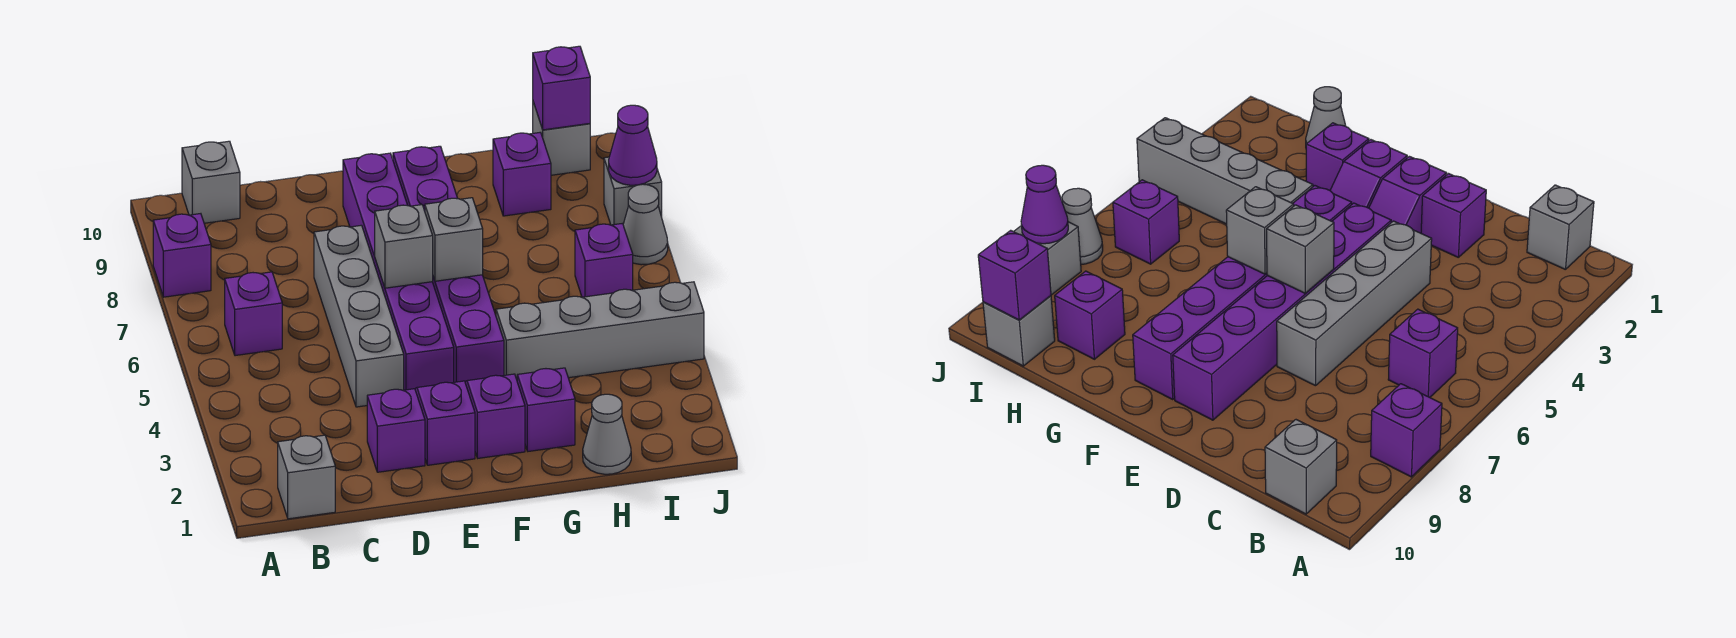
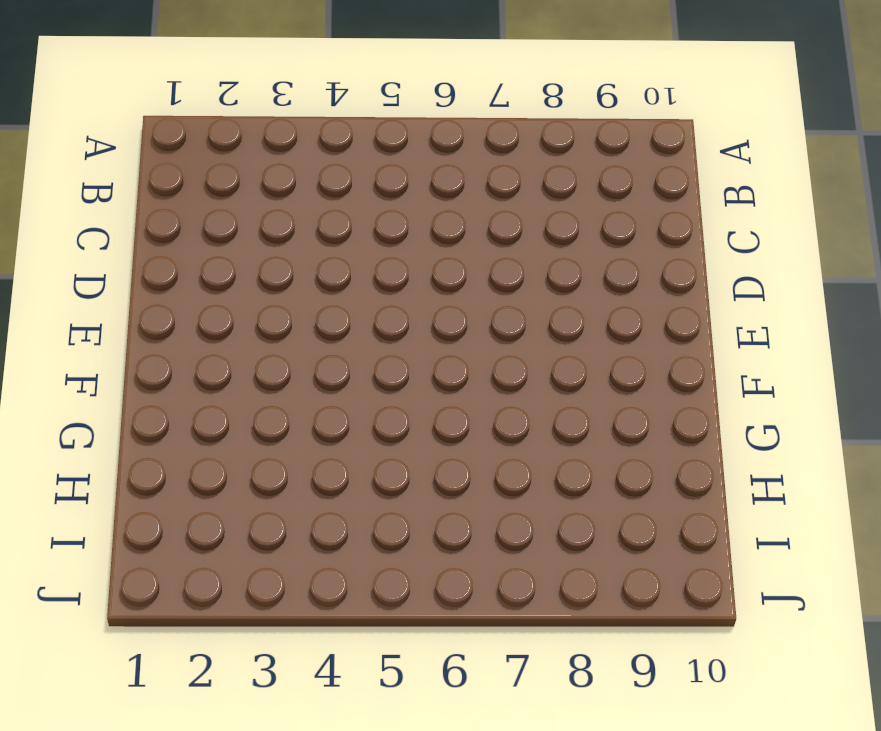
none -> purple brick A8 level 1
none -> grey brick B1 level 1
none -> purple brick B6 level 1

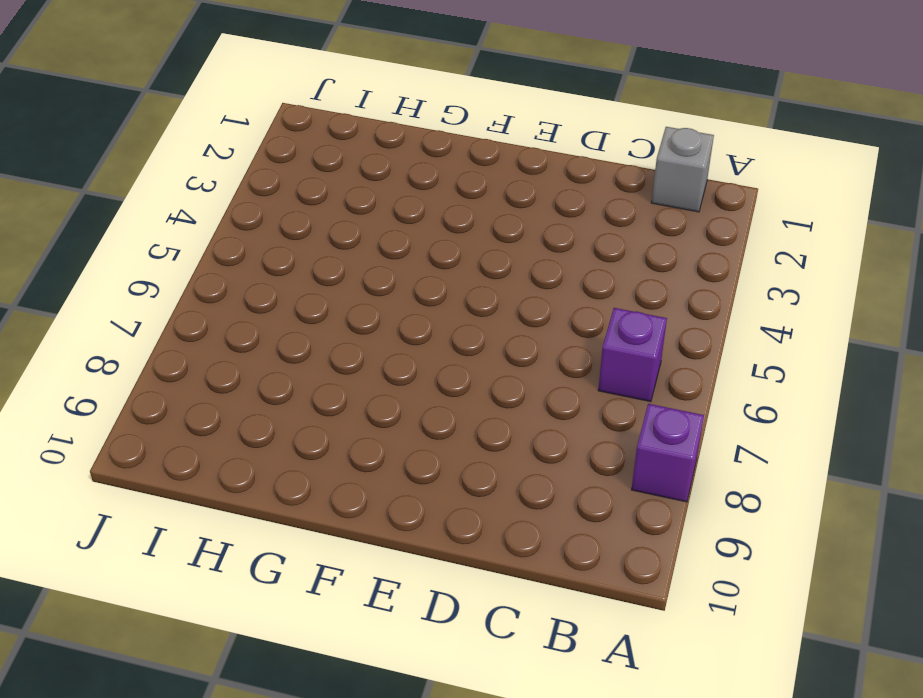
none -> grey brick B10 level 1
none -> purple brick D2 level 1
none -> grey brick D4:D7 level 1

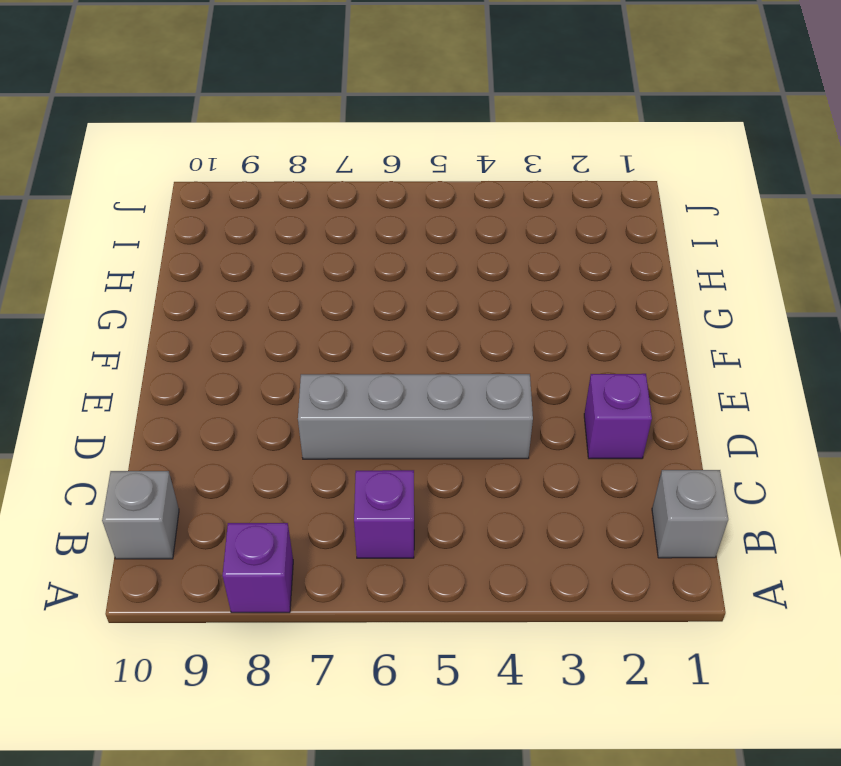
none -> purple slope E2:E3 level 1 top 2
none -> purple brick E4:E9 level 1
none -> purple slope F2:F3 level 1 top 2

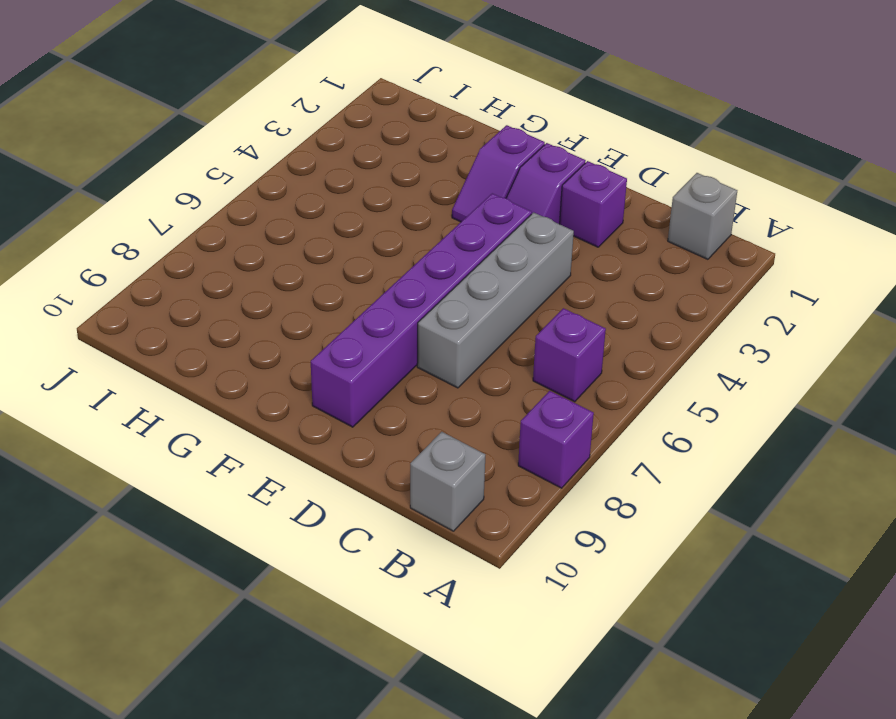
none -> purple brick F4:F9 level 1
none -> purple brick G2 level 1
none -> grey brick G4:J4 level 1

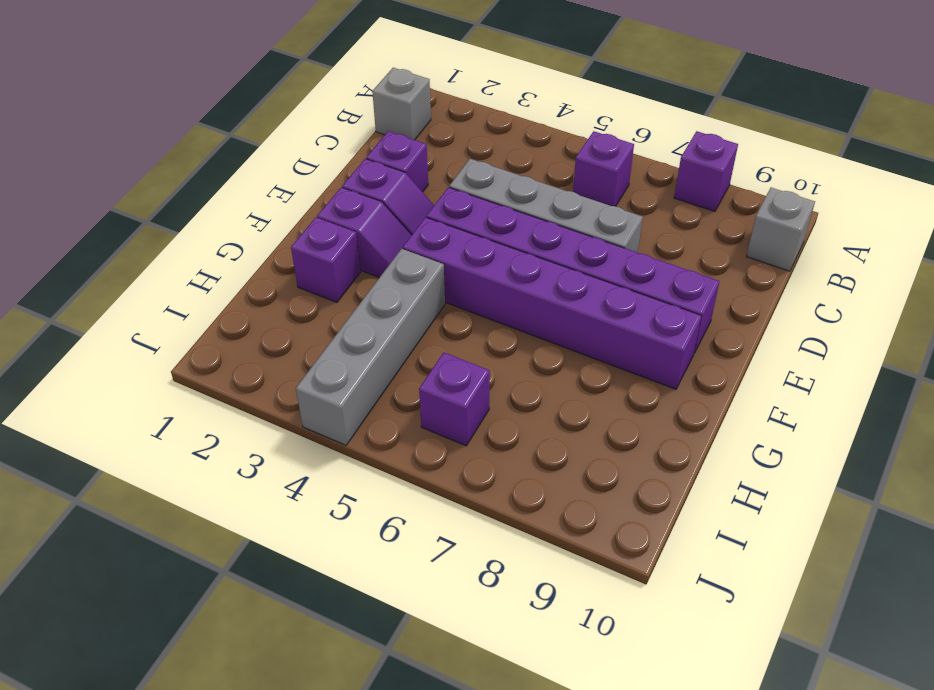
none -> grey cone H1 level 1
none -> purple brick H9 level 1
none -> grey brick I10 level 1

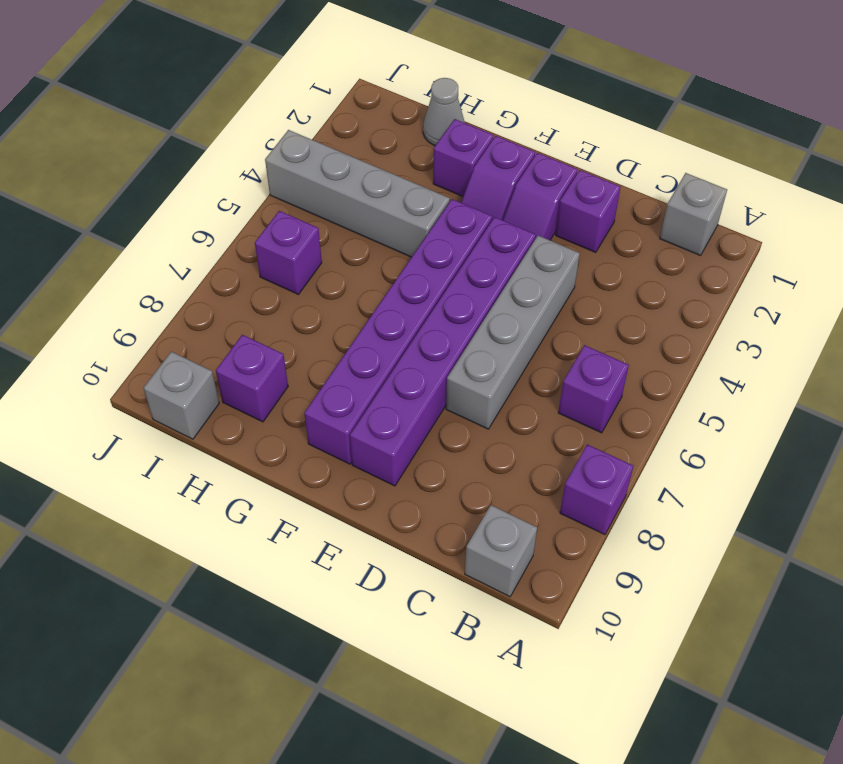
none -> grey cone J7 level 1
none -> grey brick J8 level 1
none -> grey brick E6 level 2

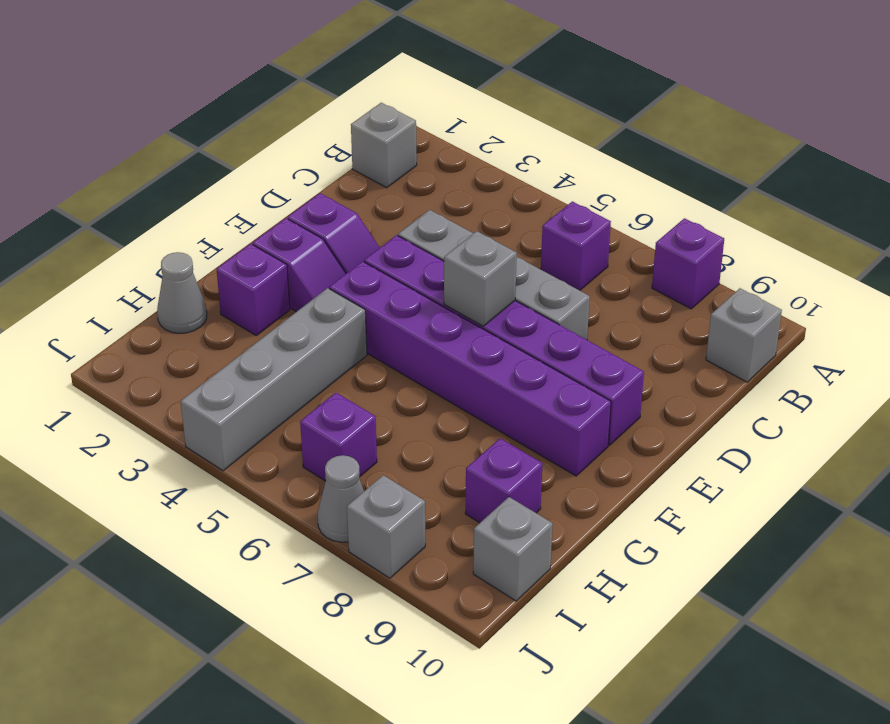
none -> purple brick D2 level 1
none -> grey brick F6 level 2
none -> purple brick I10 level 2

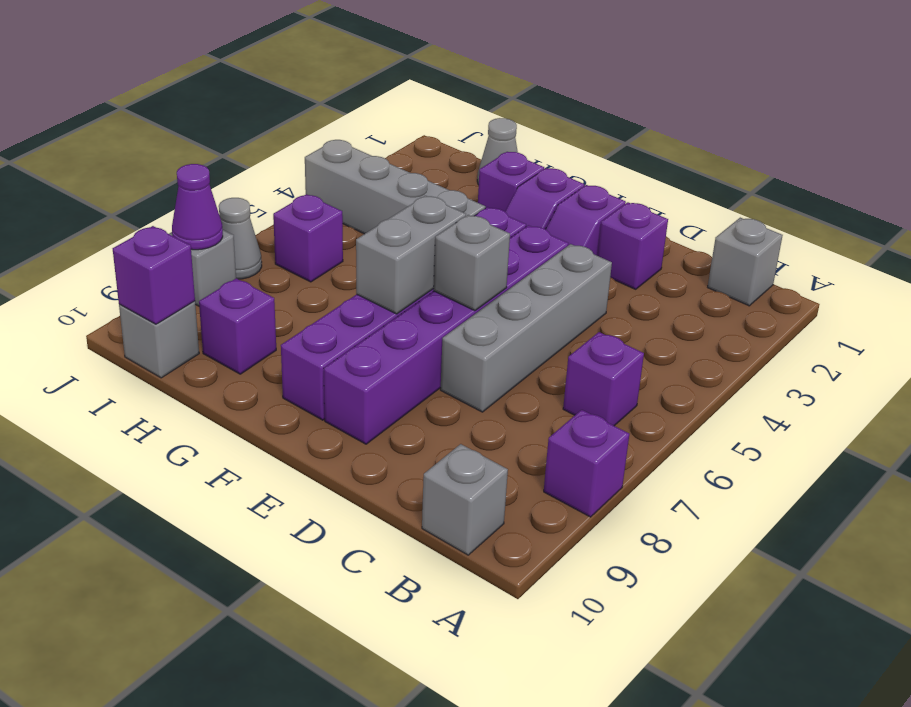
grey brick F6:F7 level 2 -> grey brick F6 level 2

